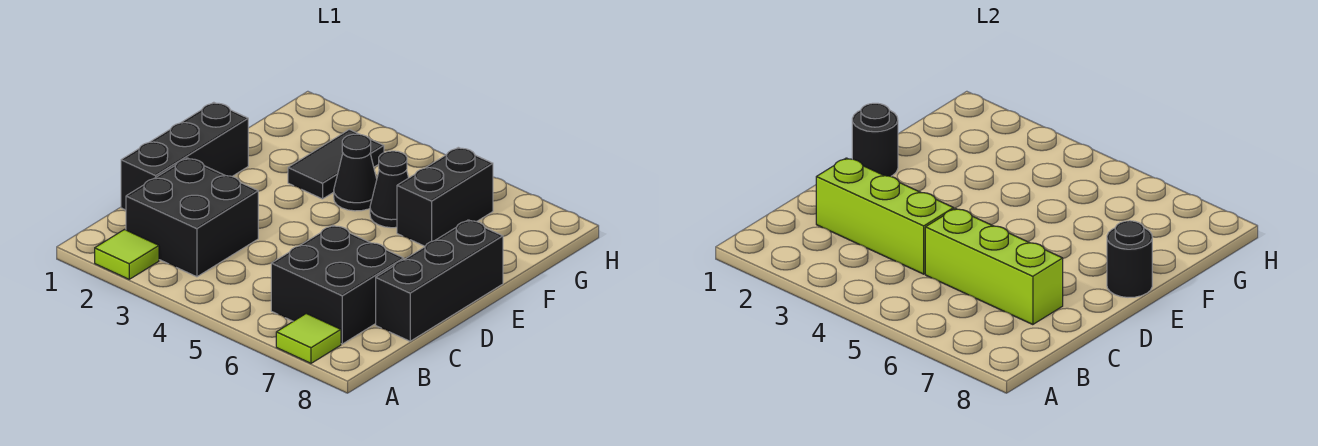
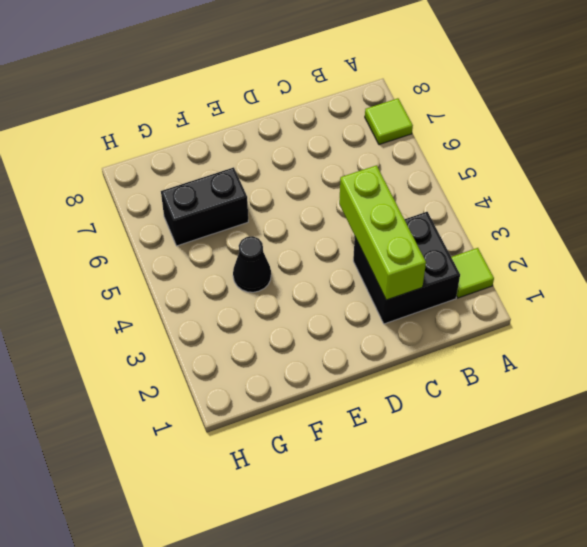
none -> black brick B6:C7 level 1
none -> black brick C1:E1 level 1
none -> black brick C8:E8 level 1

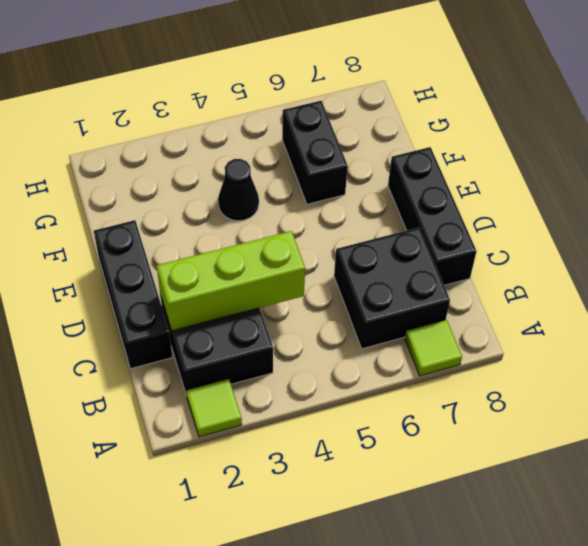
none -> black tile F3:G3 level 1
none -> black cone F5 level 1
none -> lime brick C5:C7 level 2

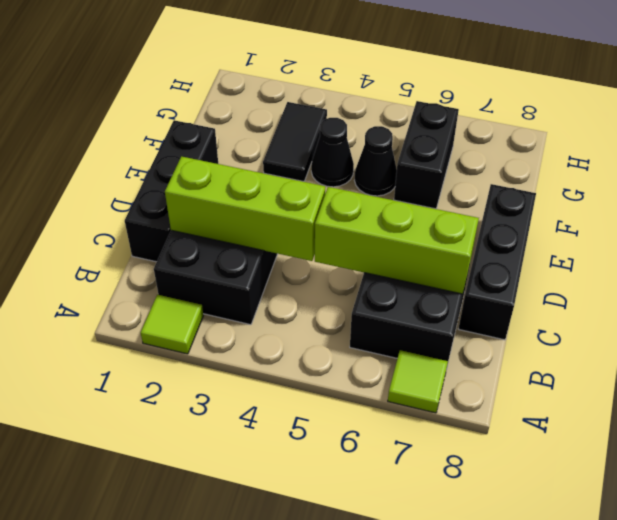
none -> black round brick E1 level 2
none -> black round brick E8 level 2

